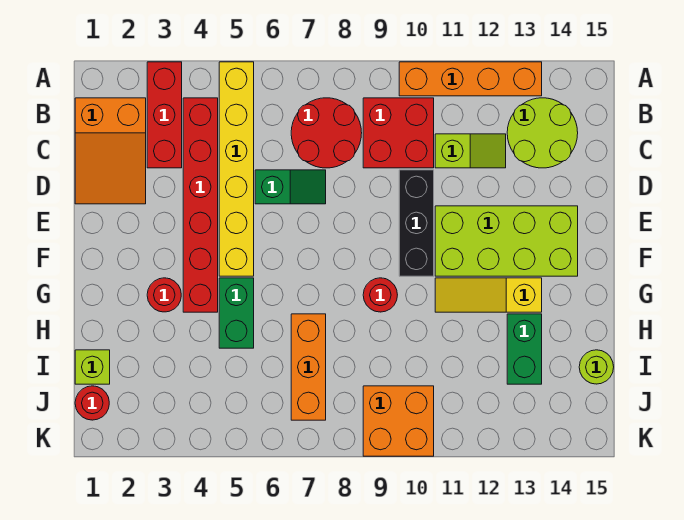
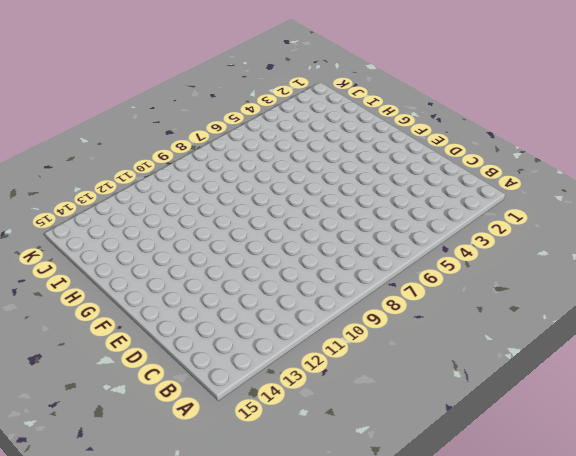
none -> red brick A3:C3 level 1
none -> yellow brick A5:F5 level 1
none -> orange brick A10:A13 level 1

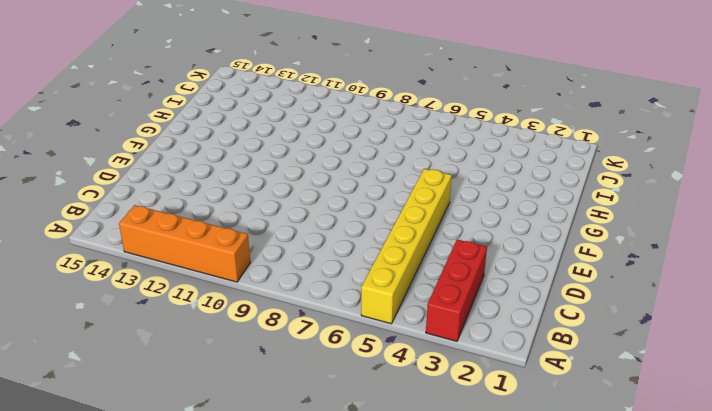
none -> orange slope B1:D2 level 1 top B
none -> red brick B4:G4 level 1
none -> red round brick B7:C8 level 1

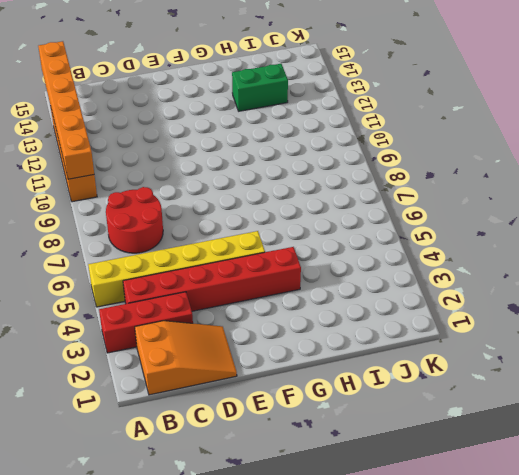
orange brick A10:A15 level 2 -> none
none -> red brick B9:C10 level 1
none -> lime round brick B13:C14 level 1
none -> lime slope C11:C12 level 1 top 11

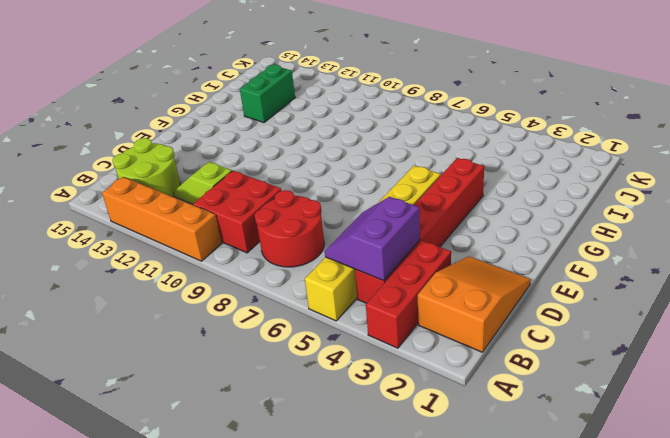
purple slope B4:C5 level 2 top 4 -> none
none -> green slope D6:D7 level 1 top 6
none -> black brick D10:F10 level 1
none -> lime brick E11:F14 level 1

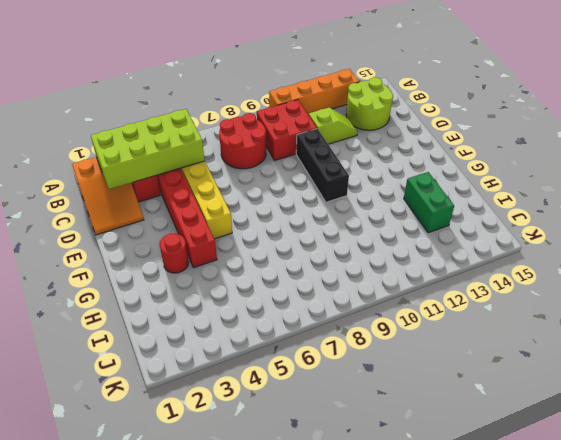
lime brick B2:C5 level 2 -> lime brick E11:F14 level 1
none -> green slope D6:D7 level 1 top 6
none -> green brick G5:H5 level 1
none -> red round brick G9 level 1

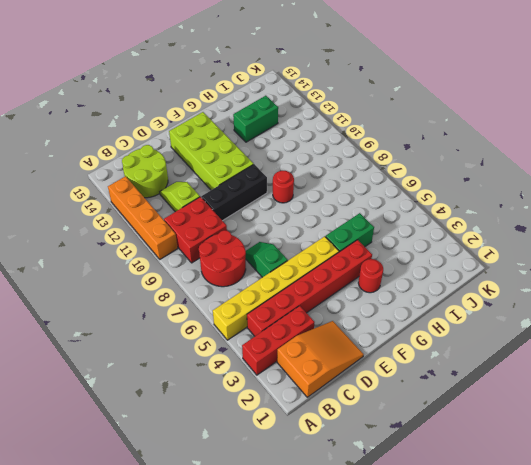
none -> yellow slope G11:G13 level 1 top 13
none -> orange brick H7:J7 level 1
none -> lime brick I1 level 1

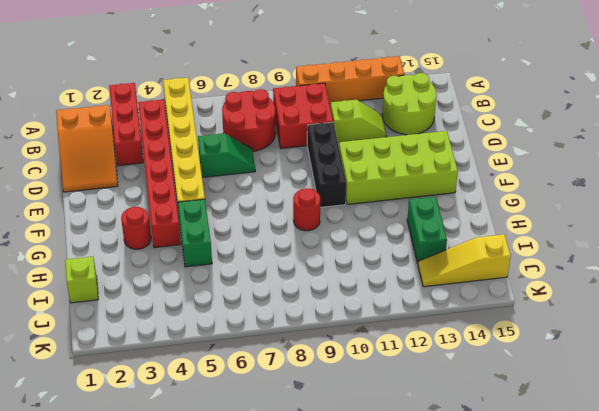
yellow slope J13:J15 level 1 top 15 -> yellow slope G11:G13 level 1 top 13
none -> orange brick H7:J7 level 1
none -> lime round brick I15 level 1
none -> red round brick J1 level 1

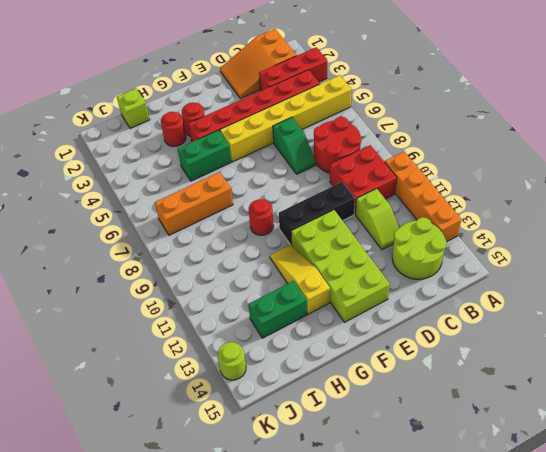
red round brick H3 level 1 -> red round brick J1 level 1
lime round brick K14 level 1 -> lime round brick I15 level 1
none -> orange brick J9:K10 level 1

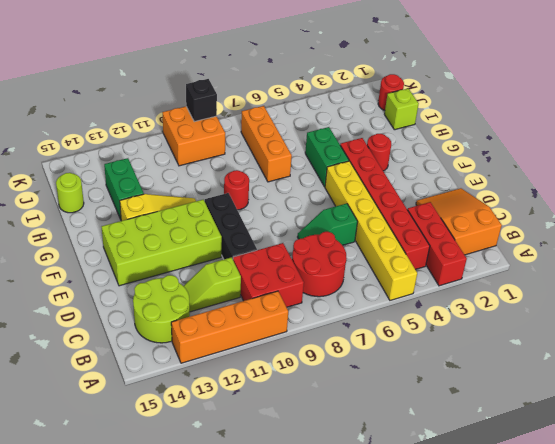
black brick K9 level 2 -> none

